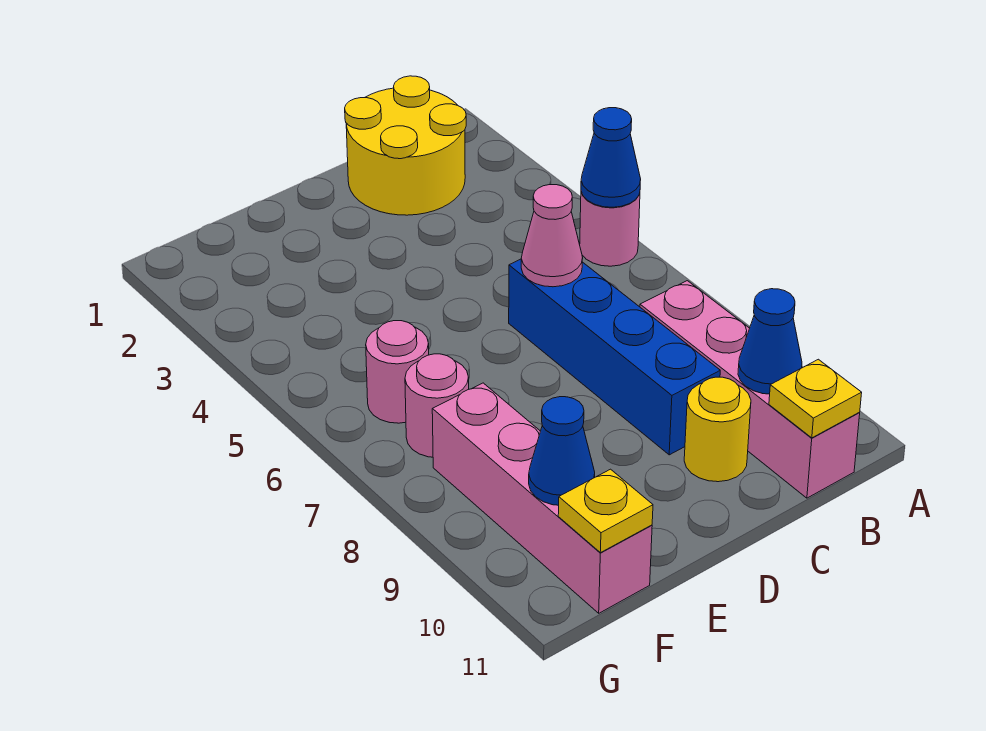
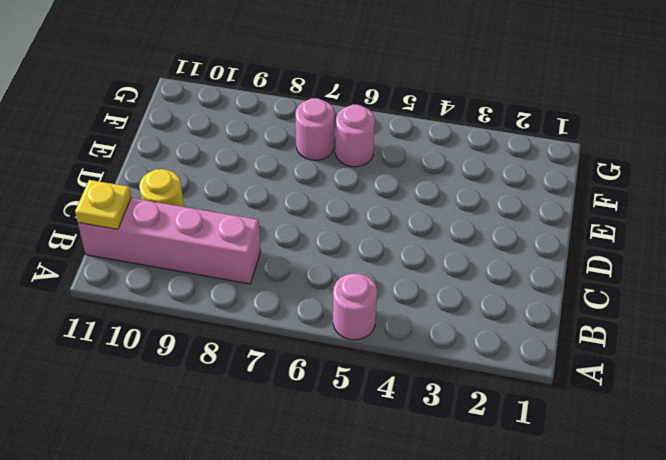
none -> yellow round brick B1:C2 level 1
none -> blue brick C6:C9 level 1
none -> pink brick F8:F11 level 1

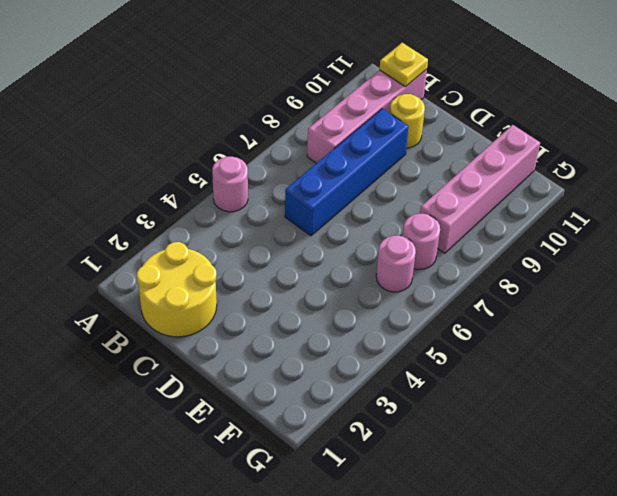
none -> blue cone A5 level 2
none -> blue cone B10 level 2
none -> pink cone C6 level 2

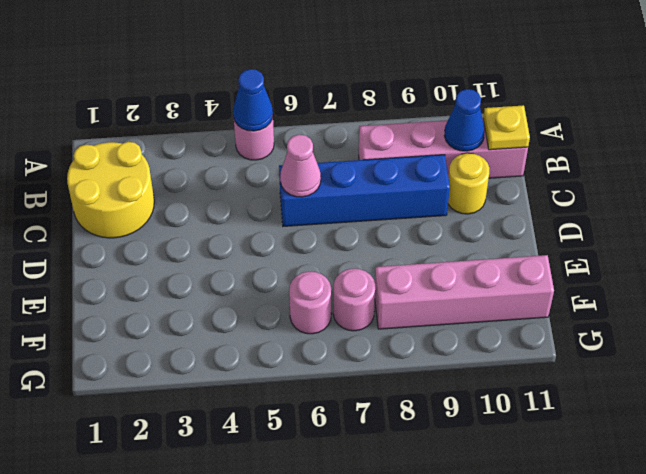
none -> blue cone F10 level 2
none -> yellow plate F11 level 2

